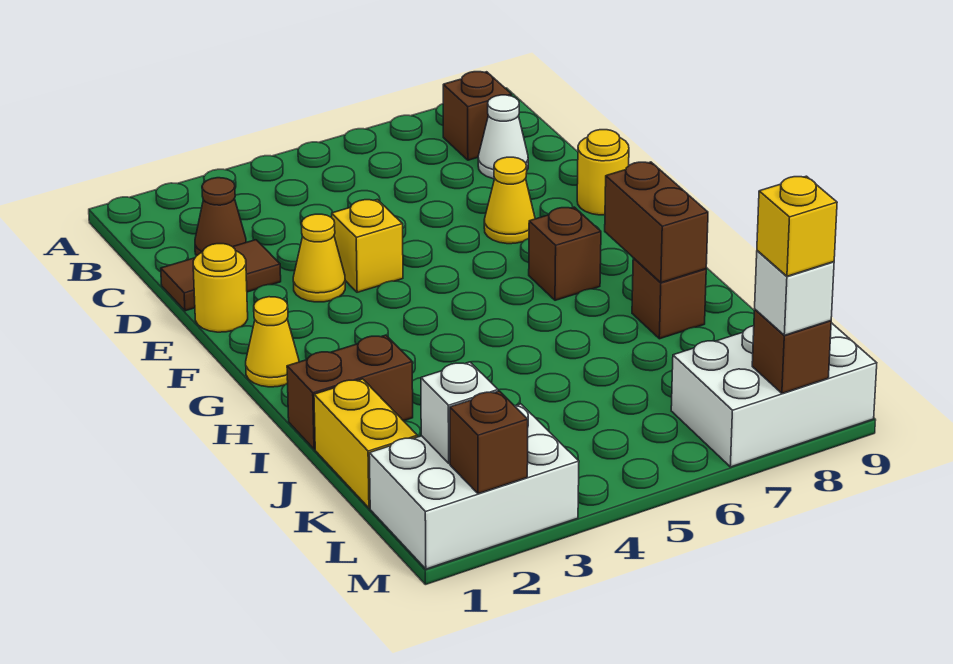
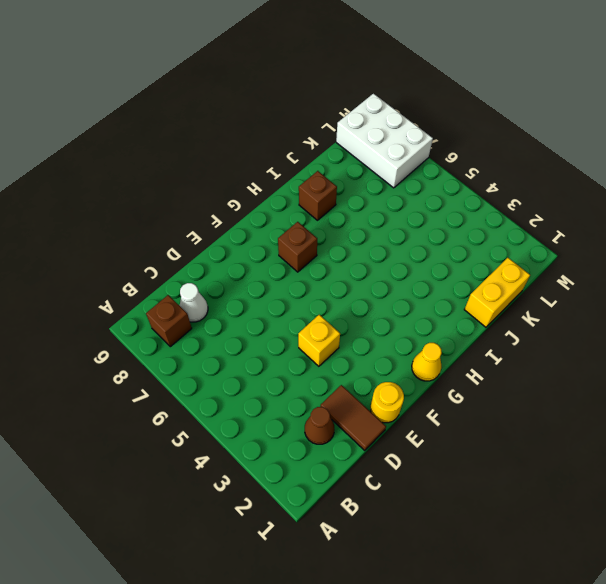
none -> yellow cone E3 level 1
none -> yellow cone E7 level 1
none -> yellow round brick E9 level 1

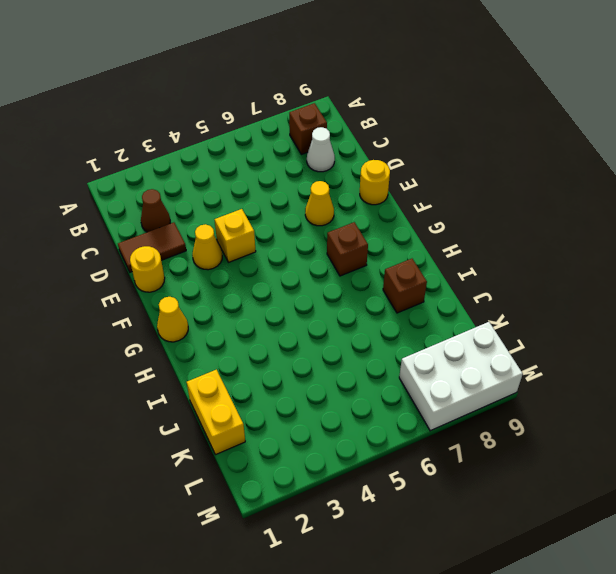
none -> brown brick I1:I2 level 1
none -> white brick L1:M3 level 1
none -> brown brick H8:I8 level 2

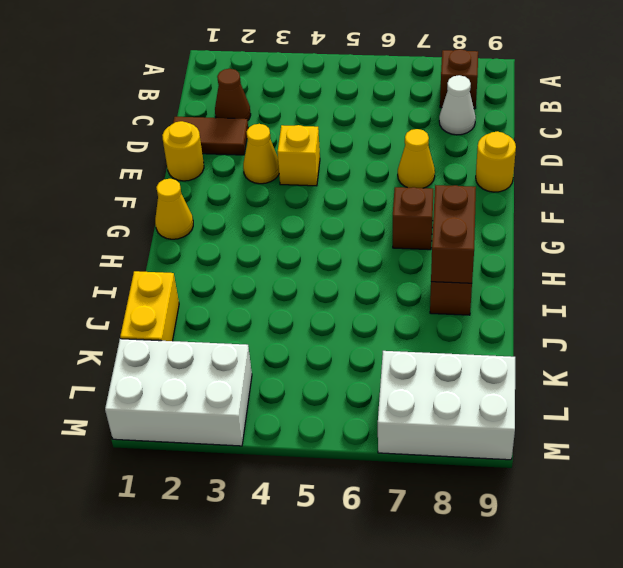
none -> brown brick I1:I2 level 1
none -> white brick L2 level 2
none -> brown brick M2 level 2

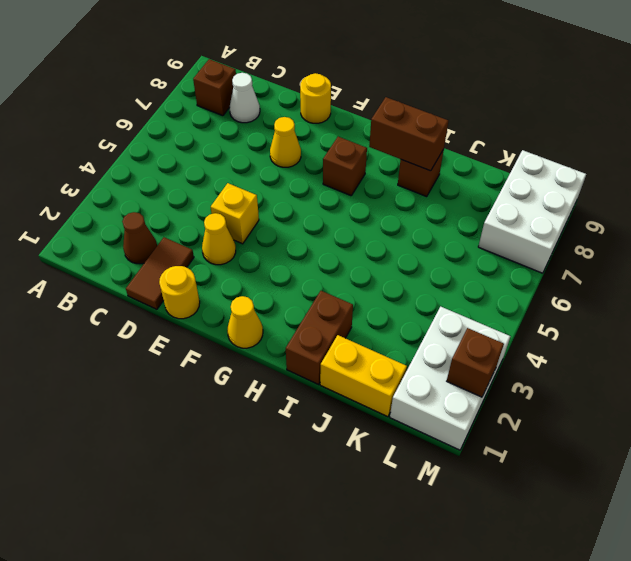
none -> white brick L2 level 2
none -> brown brick M8 level 2
none -> white brick M8 level 3

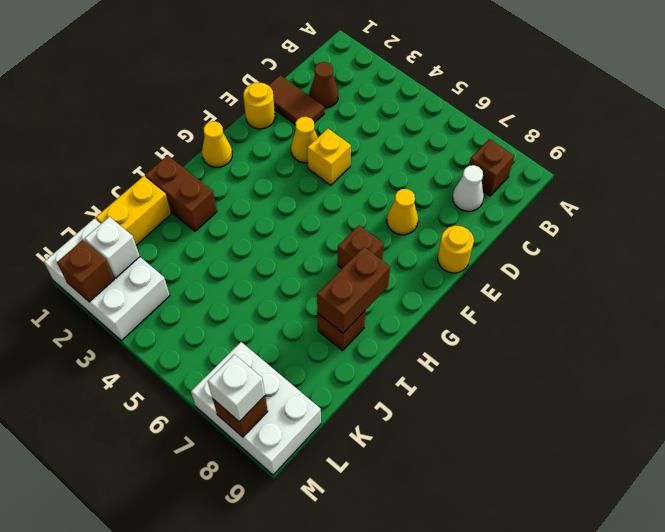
none -> yellow brick M8 level 4

